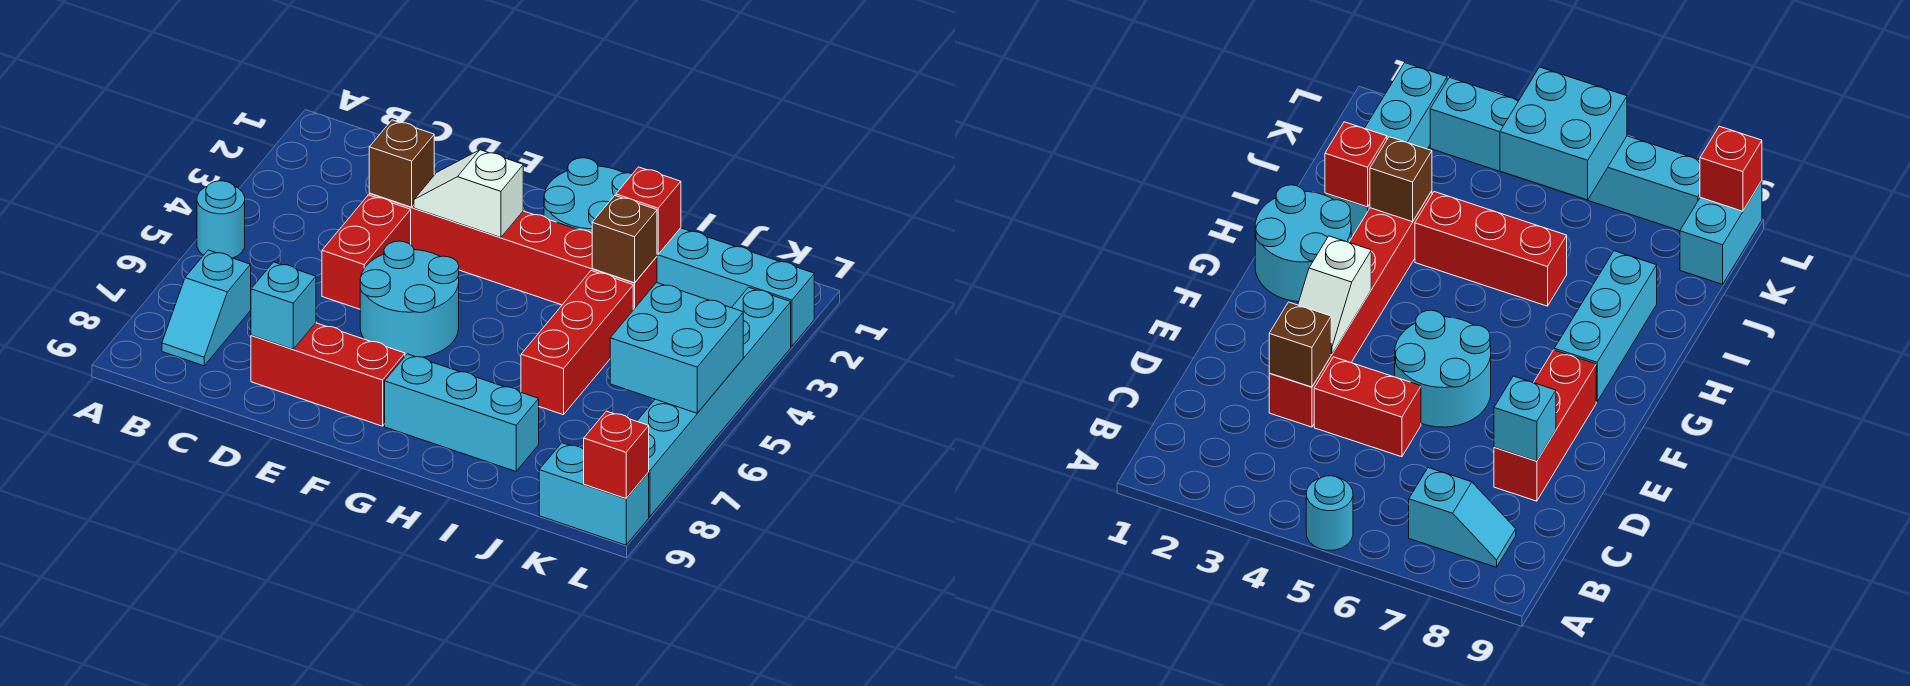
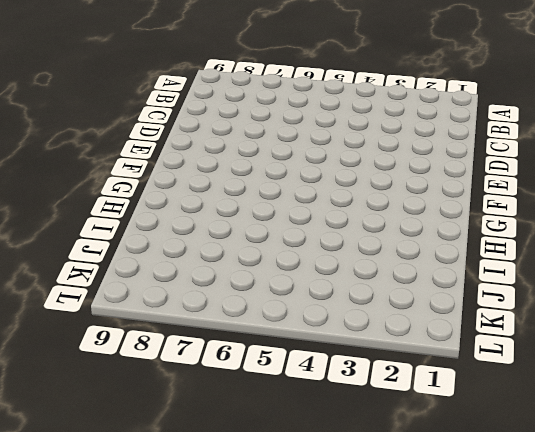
none -> cyan round brick A5 level 1
none -> cyan slope B7:B8 level 1 top 7
none -> red brick D3:I3 level 1

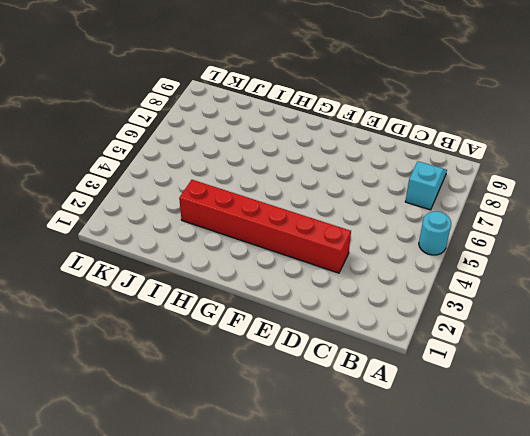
none -> red brick D4:D5 level 1
none -> red brick D8:F8 level 1
none -> cyan round brick E5:F6 level 1

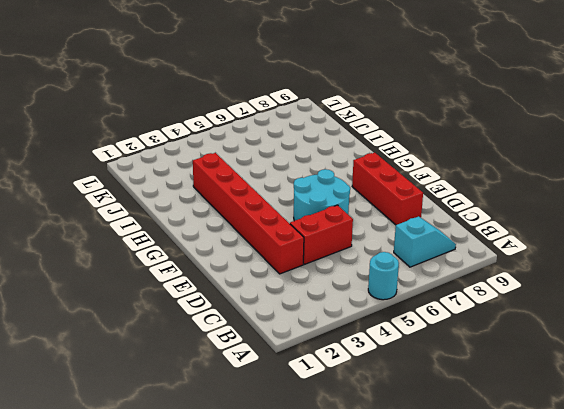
none -> cyan round brick G1:H2 level 1
none -> cyan brick G8:I8 level 1
none -> cyan brick I2:L2 level 1

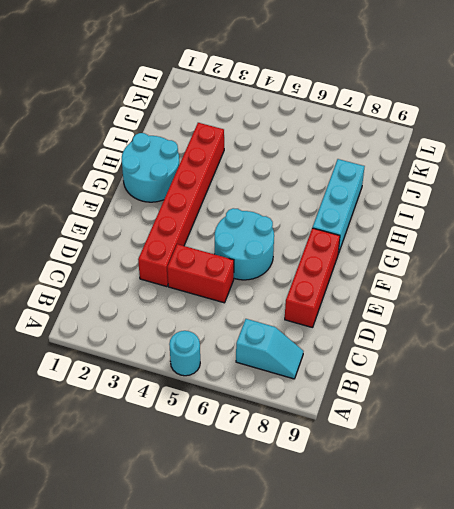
none -> cyan brick I2:L2 level 1
none -> red brick I4:I6 level 1
none -> cyan brick K9:L9 level 1

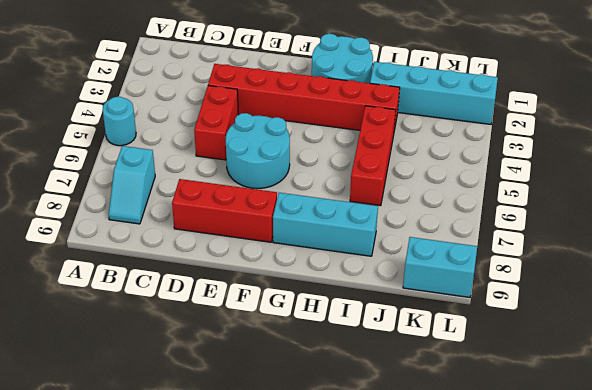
none -> cyan brick L3:L8 level 1
none -> brown brick D3 level 2
none -> cyan brick D8 level 2

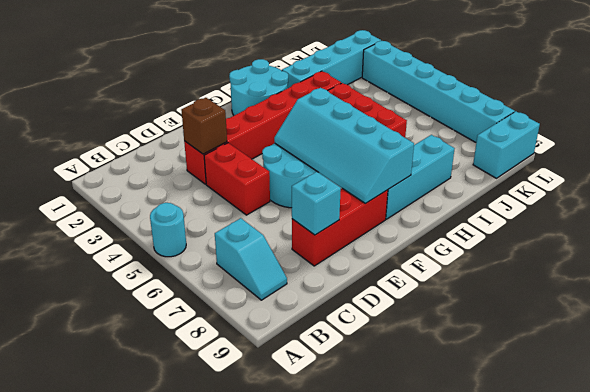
cyan slope F5:G8 level 2 top G -> none
none -> white slope E3:F3 level 2 top F
none -> red brick I2 level 2
none -> brown brick I3 level 2

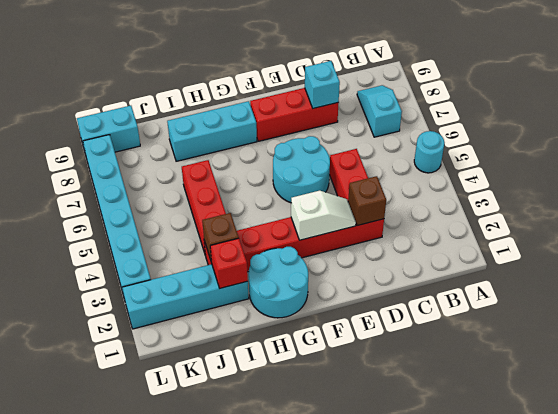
none -> cyan brick K5:L6 level 2
none -> red brick L9 level 2

